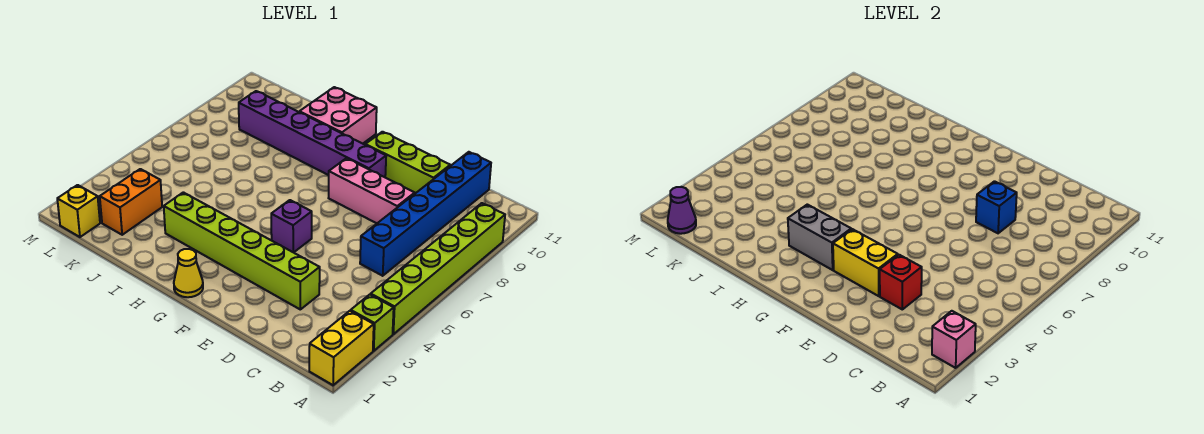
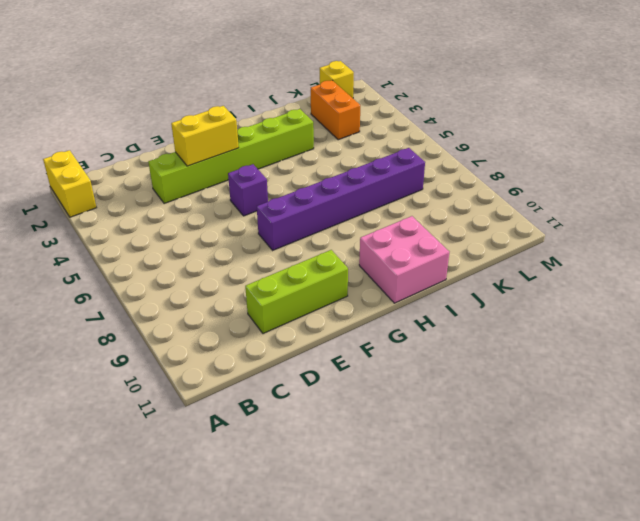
purple brick F7:K7 level 1 -> purple brick F9:K9 level 1
none -> lime brick A3 level 1
none -> lime brick A4:A9 level 1
none -> blue brick C6:C11 level 1

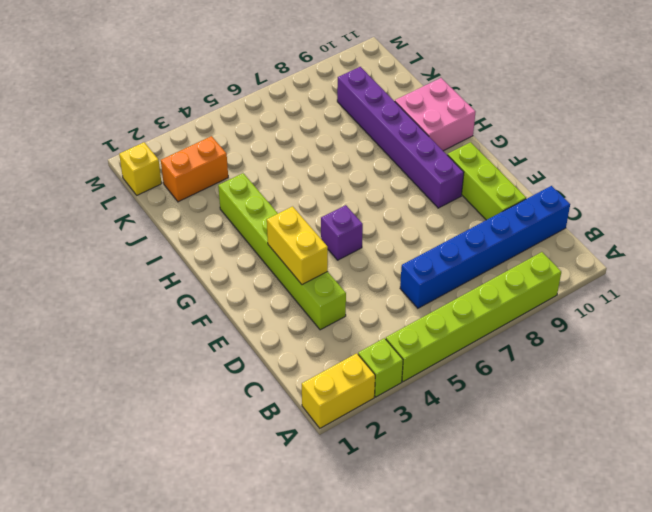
none -> pink brick D8:F8 level 1
none -> yellow cone G1 level 1
none -> pink brick A2 level 2

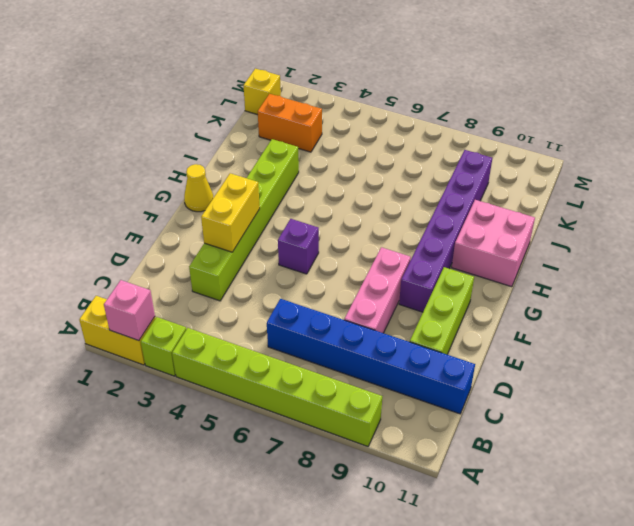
none -> red brick D3 level 2
none -> blue brick D8 level 2
none -> grey brick G3:H3 level 2

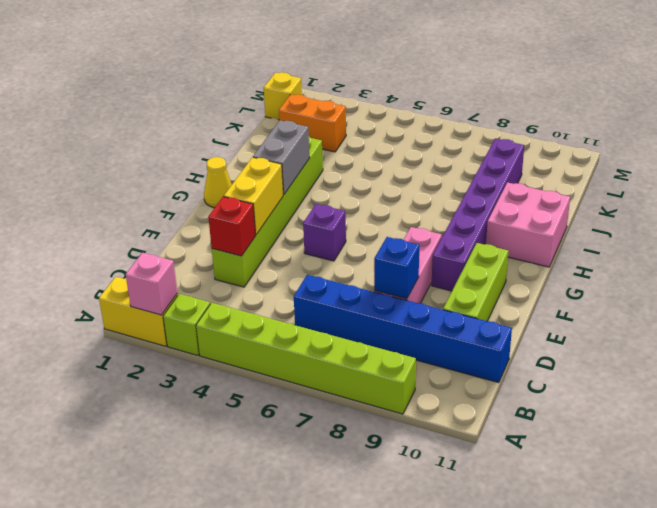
none -> purple cone L1 level 2

